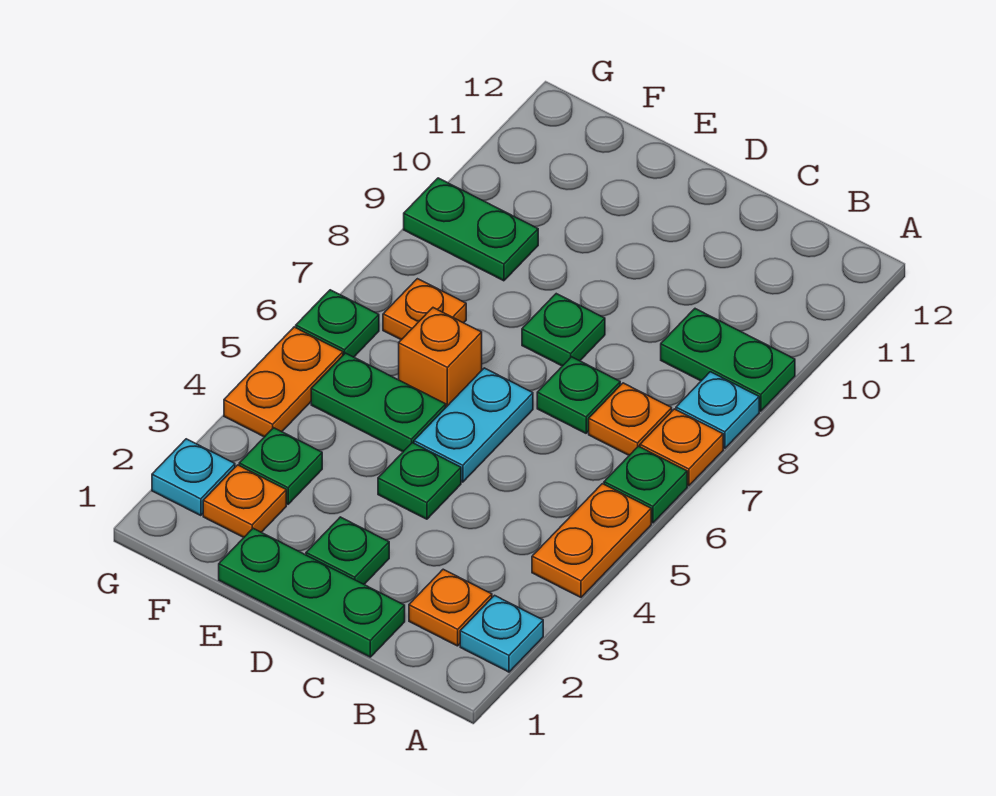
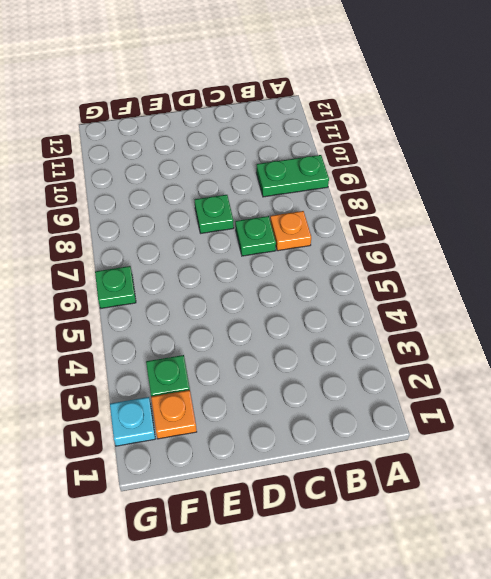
none -> cyan plate A2 level 1
none -> orange plate A4:A5 level 1
none -> green plate A6 level 1

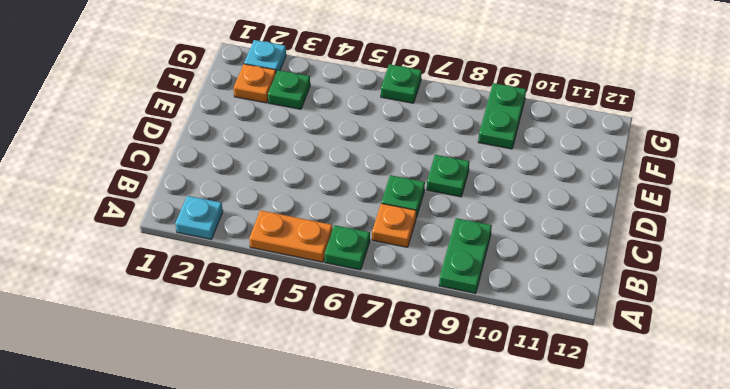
none -> orange plate A7 level 1
none -> cyan plate A8 level 1
none -> orange plate B2 level 1

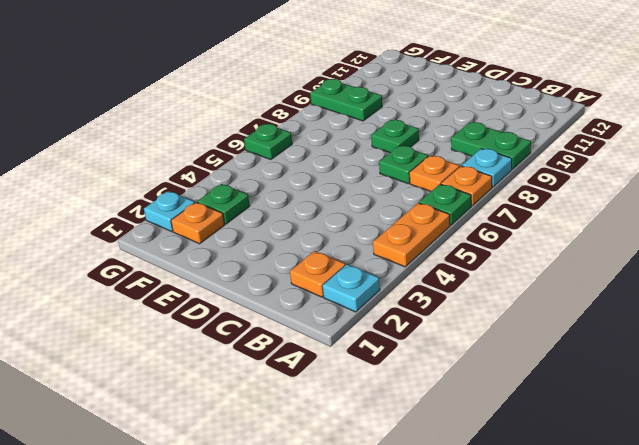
none -> green plate C1:E1 level 1
none -> green plate D2 level 1
none -> green plate D4 level 1

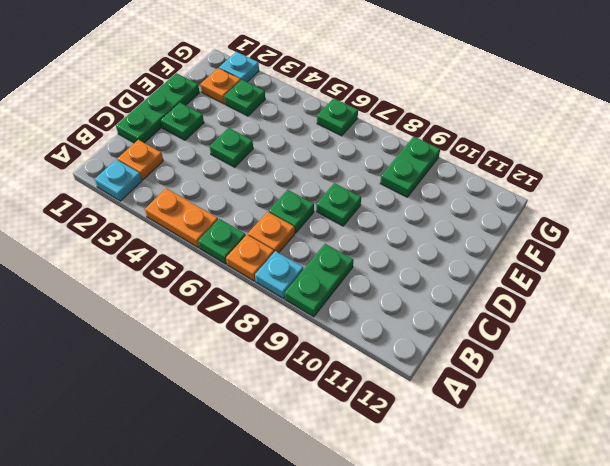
none -> cyan plate D5:D6 level 1
none -> green plate E5:F5 level 1
none -> orange brick E6 level 1

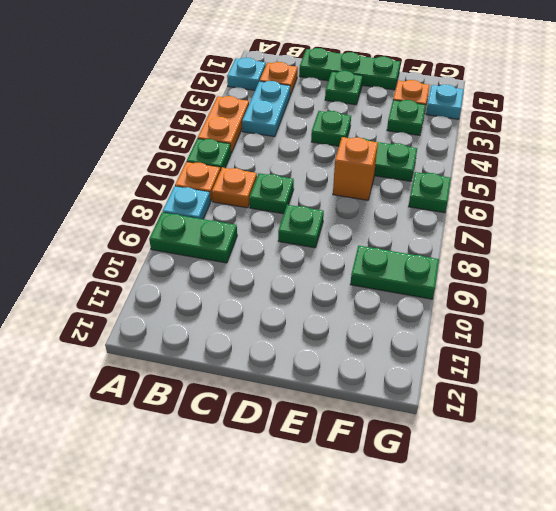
cyan plate B3:B4 level 1 -> cyan plate D5:D6 level 1
none -> orange plate F7 level 1
none -> orange plate G4:G5 level 1

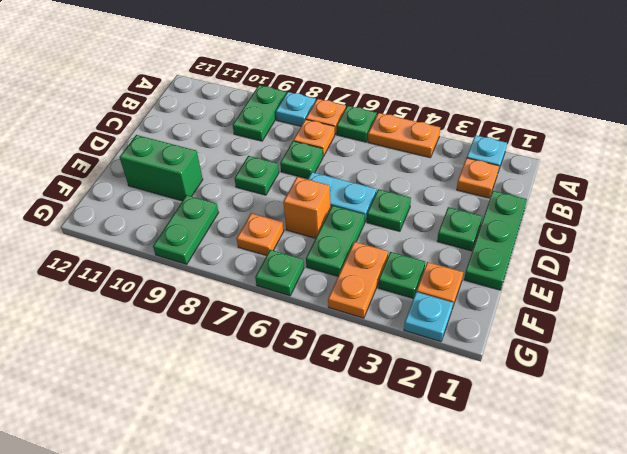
green brick E10:E11 level 1 -> none
orange plate F4:G4 level 1 -> orange plate G4:G5 level 1

